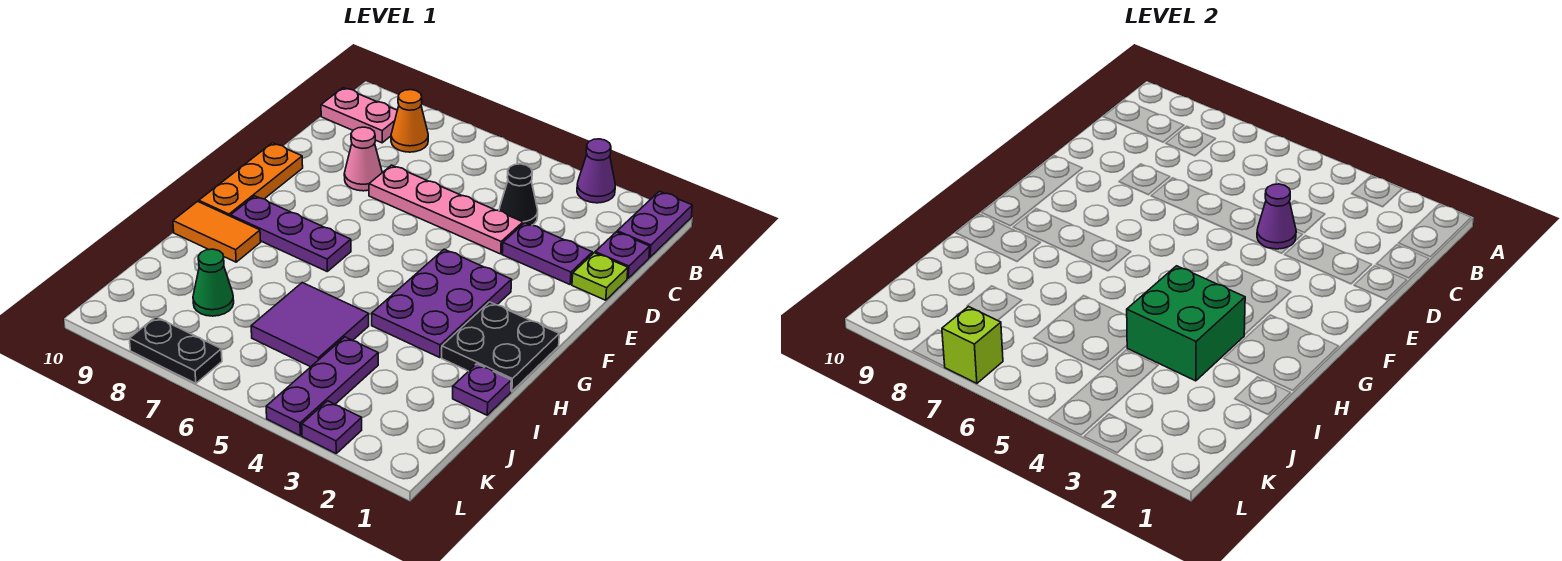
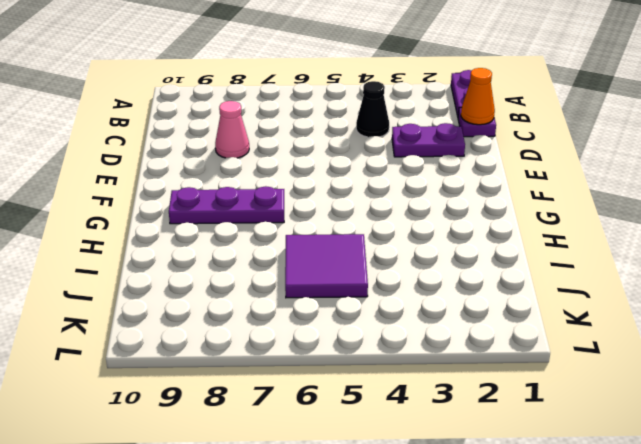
orange cone C1 level 2 -> orange cone B8 level 1
none -> purple cone A3 level 1
none -> pink plate B9:B10 level 1
none -> lime plate D1 level 1

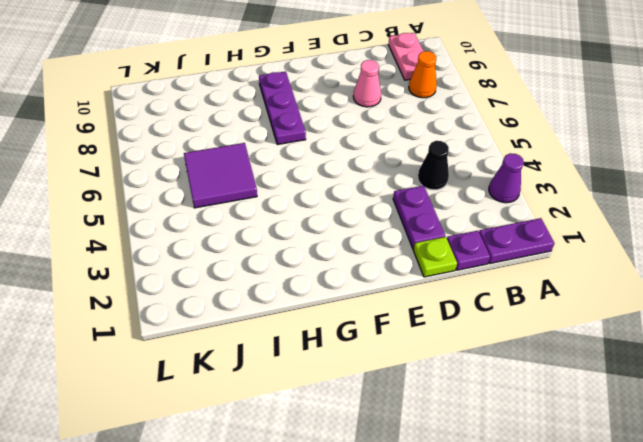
none -> pink plate D4:D7 level 1
none -> orange plate E10:G10 level 1
none -> purple plate F3:H4 level 1

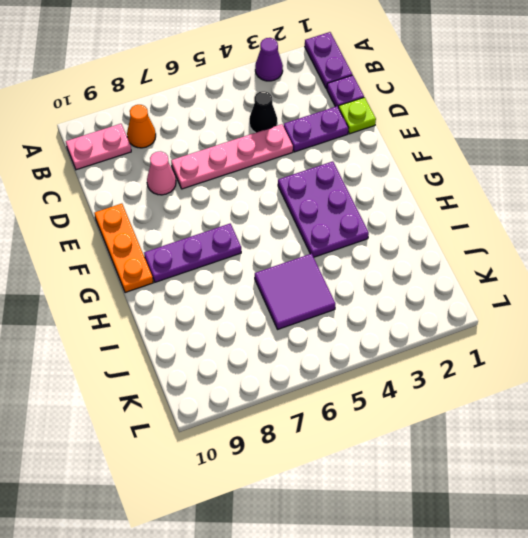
none -> black plate G1:H2 level 1
none -> orange tile H9:H10 level 1
none -> purple plate I1 level 1

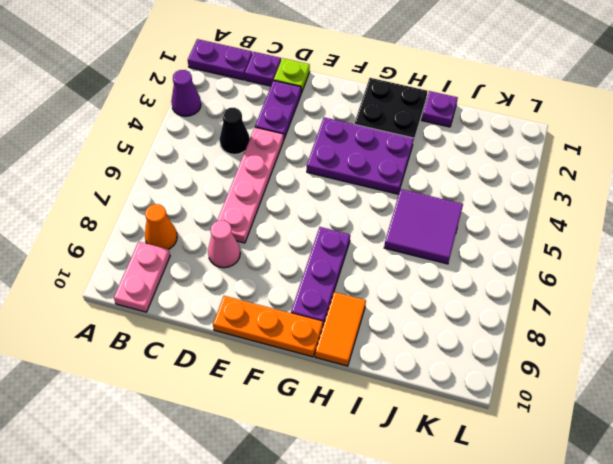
none -> purple plate J4:L4 level 1
none -> green cone J8 level 1
none -> purple plate L3 level 1

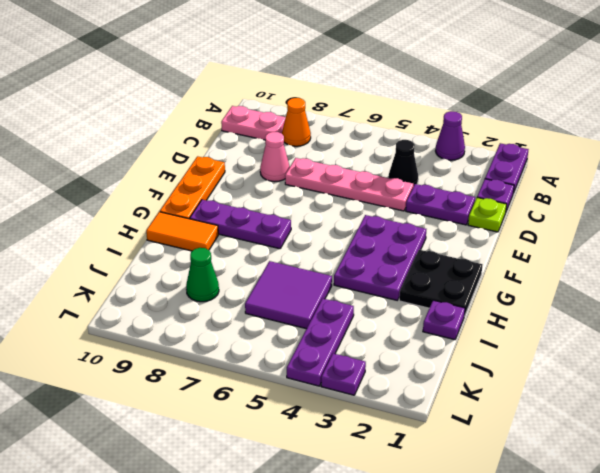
none -> black plate L7:L8 level 1
none -> purple cone D4 level 2
none -> green brick H3:I4 level 2

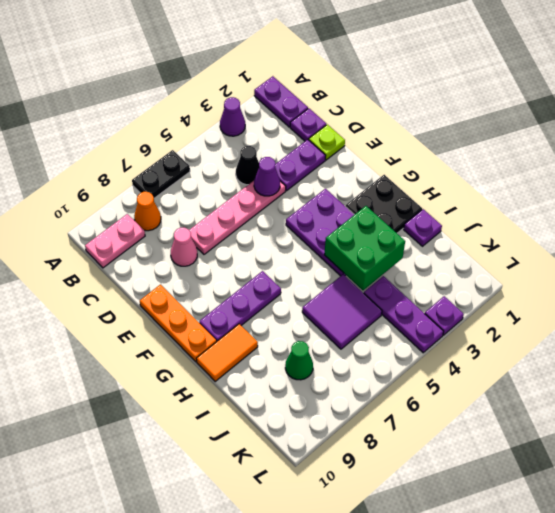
black plate A6:A7 level 1 -> black plate L7:L8 level 1
none -> lime brick L7 level 2

